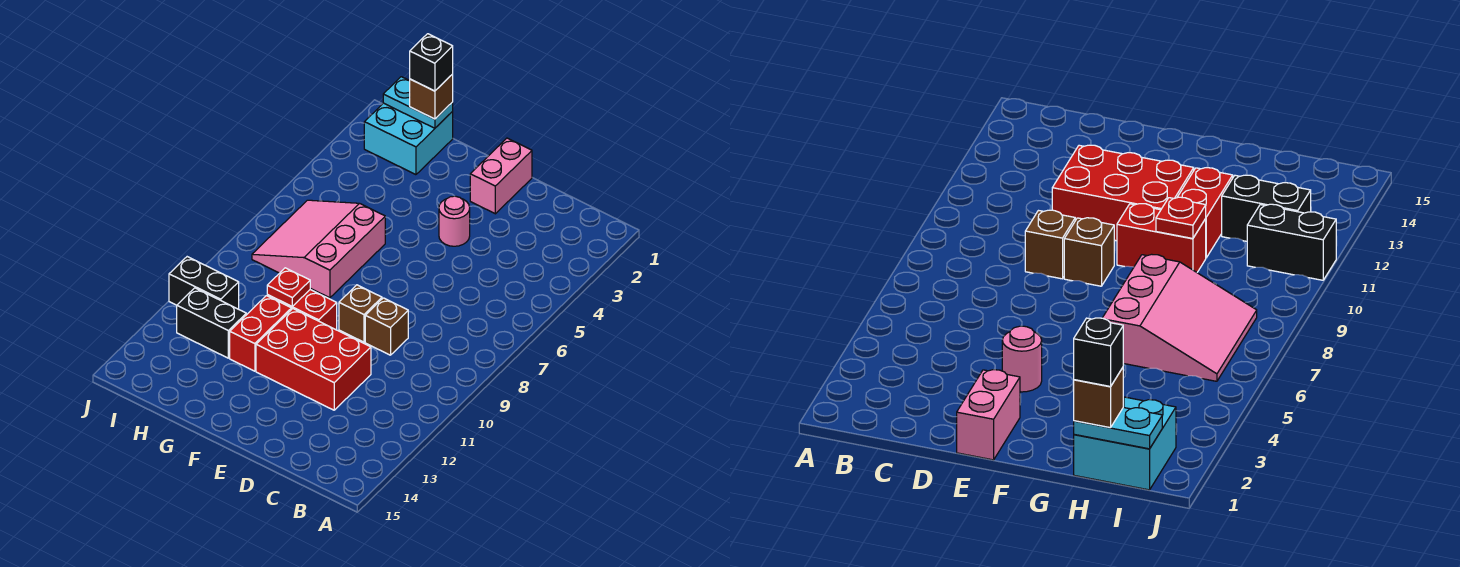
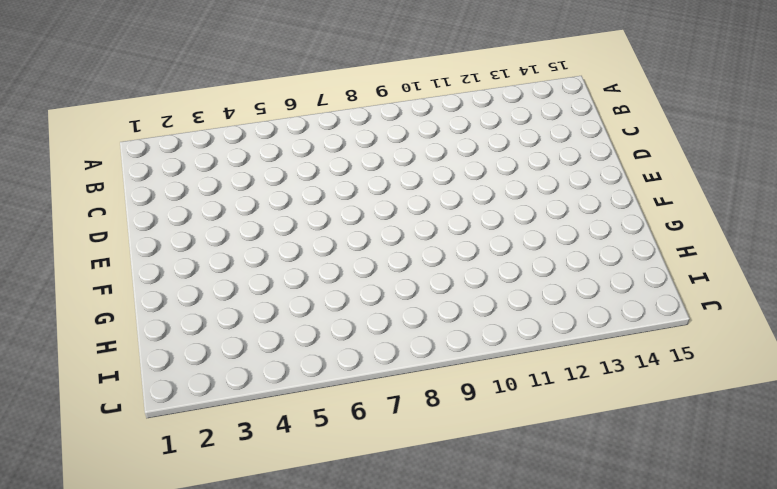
none -> brown brick D9 level 1
none -> red brick D11:F12 level 1
none -> pink brick E1:E2 level 1

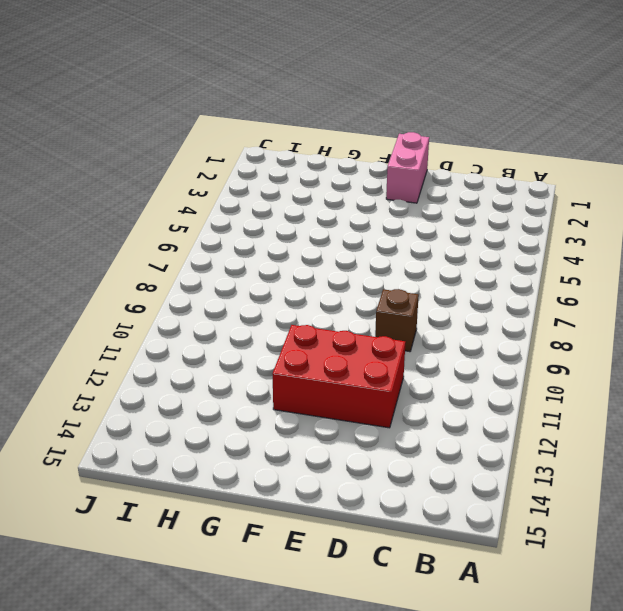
none -> pink round brick E4 level 1
none -> brown brick E9 level 1
none -> red brick F10:G10 level 1

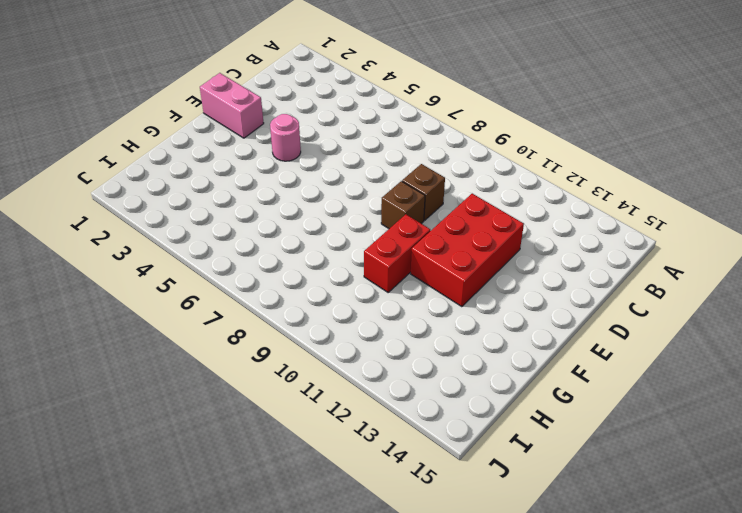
none -> pink slope G6:I8 level 1 top G
none -> red brick G11:G12 level 1
none -> cyan brick H1:I2 level 1

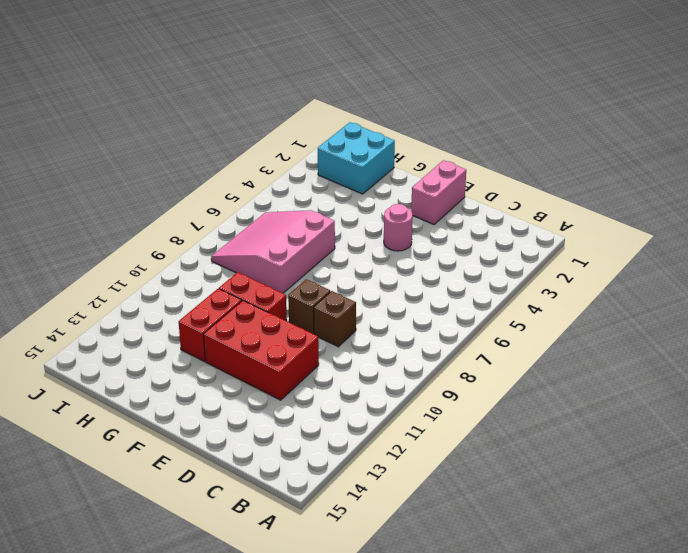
none -> black brick H12:I12 level 1
none -> black brick I11:J11 level 1
none -> red plate G10 level 2

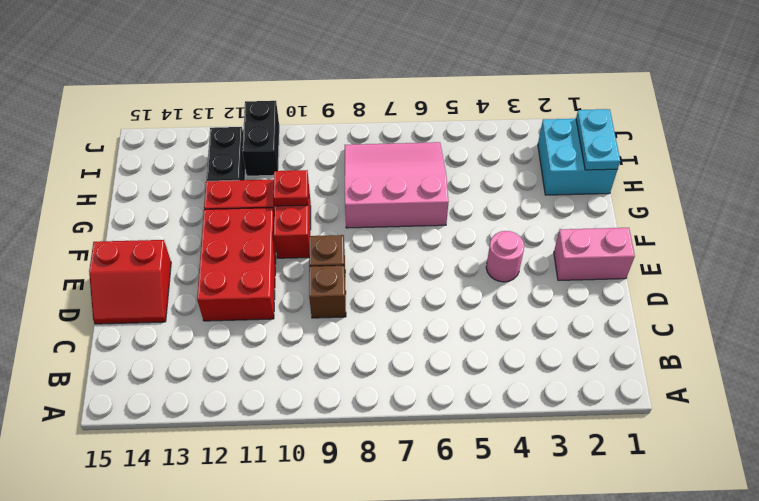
red slope D14:E15 level 1 top E -> none
none -> brown brick H1 level 3
none -> black brick H1 level 4

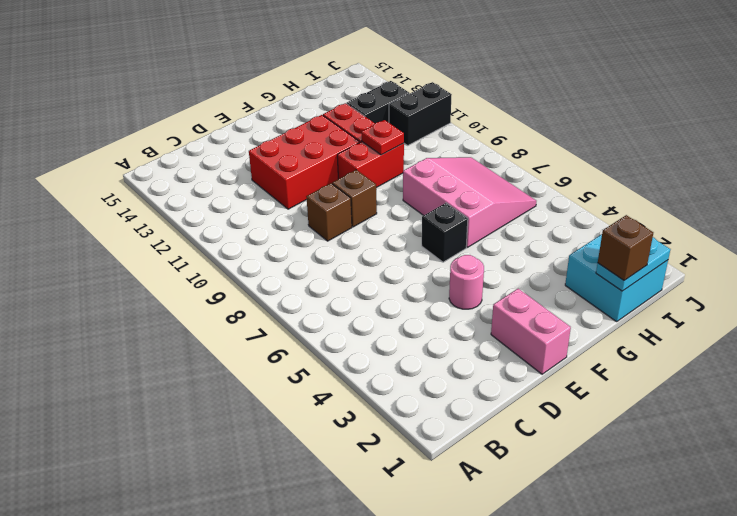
black brick F6 level 1 -> black brick H1 level 4

